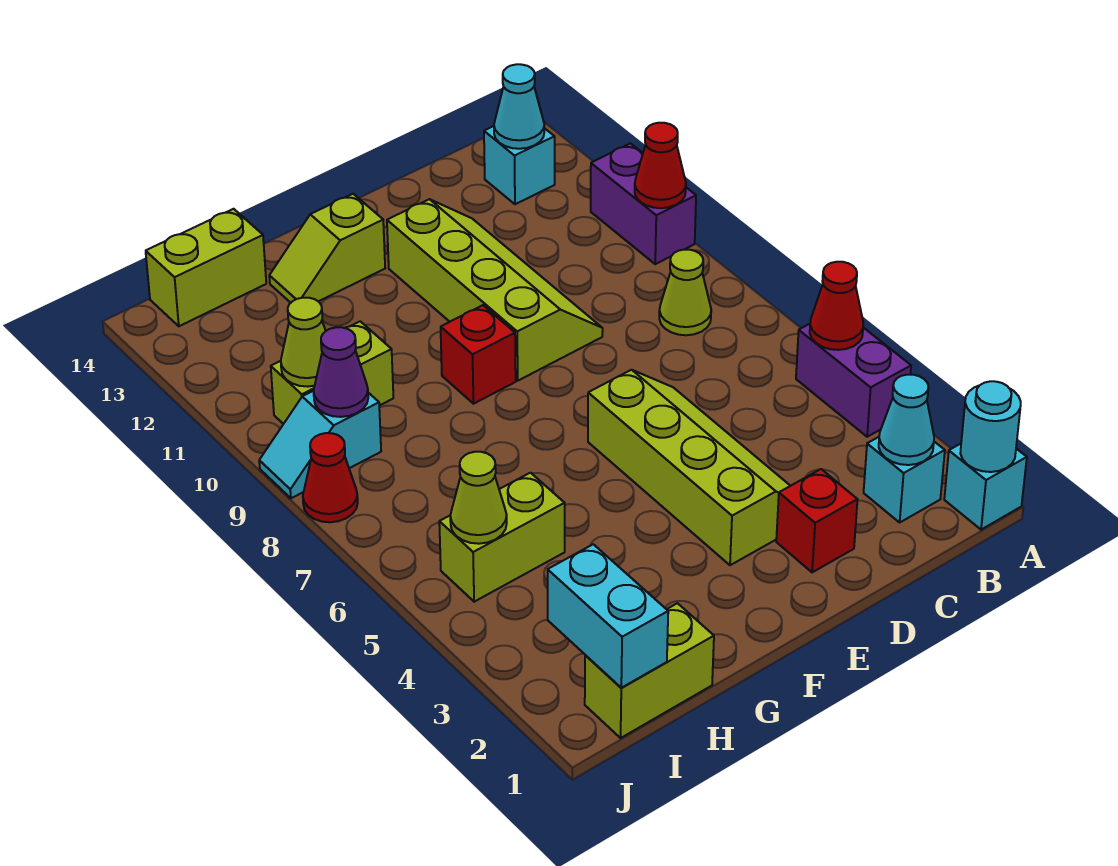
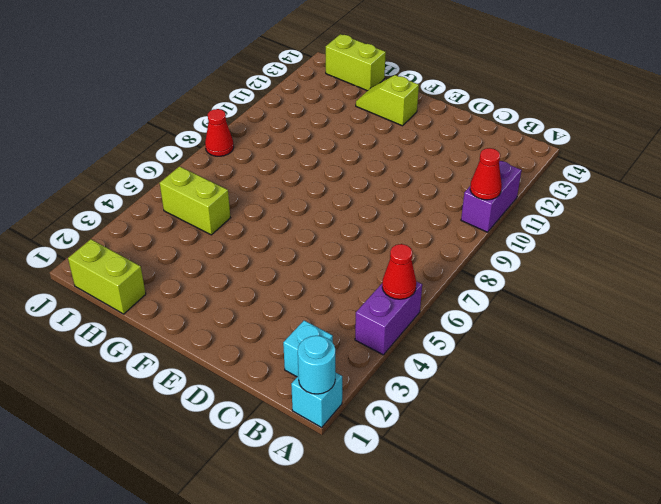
none -> lime cone B8 level 1
none -> cyan brick B13 level 1
none -> red brick D2 level 1

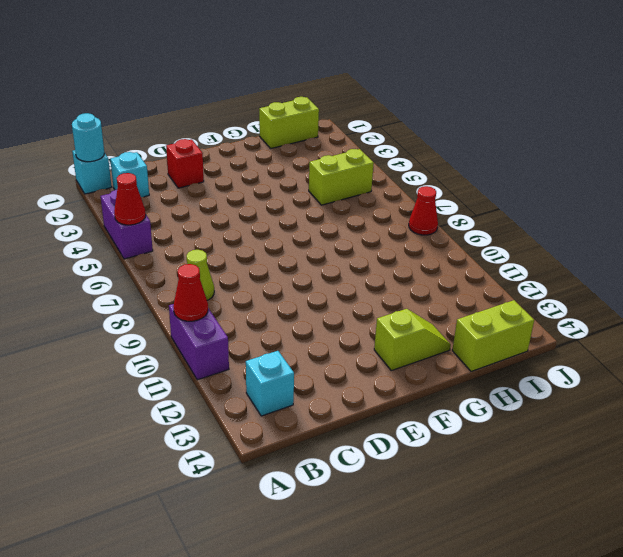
none -> lime slope D3:E6 level 1 top E
none -> lime slope D9:E12 level 1 top E
none -> red brick F9 level 1

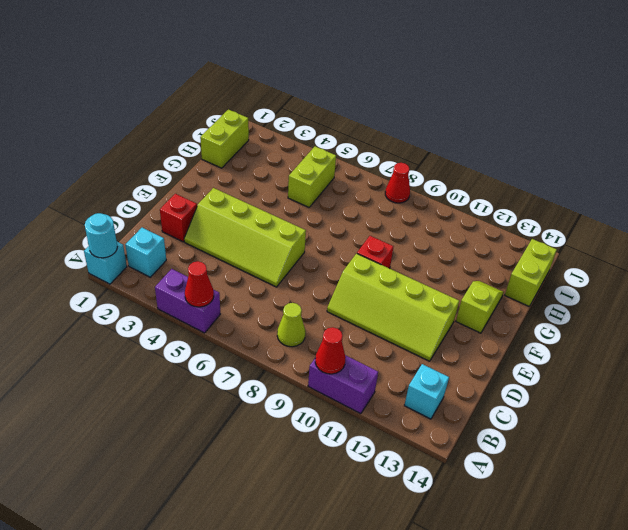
none -> lime brick H10:I10 level 1
none -> cyan slope I9:J9 level 1 top I
none -> cyan cone B2 level 2

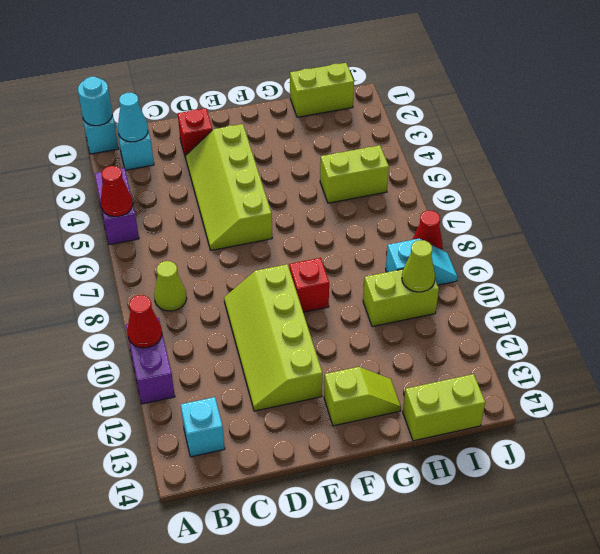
none -> cyan cone B13 level 2
none -> cyan brick I1:I2 level 2
none -> lime cone I5 level 2

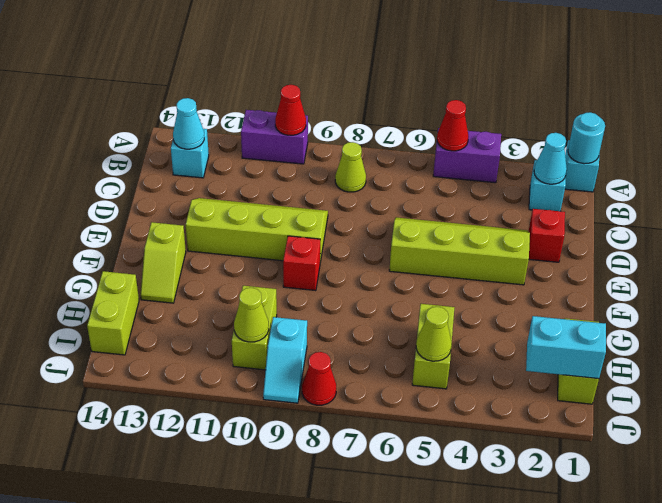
none -> purple cone I9 level 2

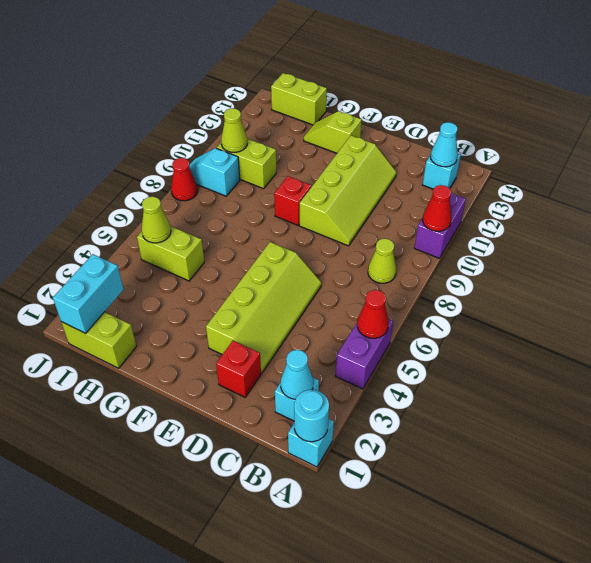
none -> purple cone I9 level 2

